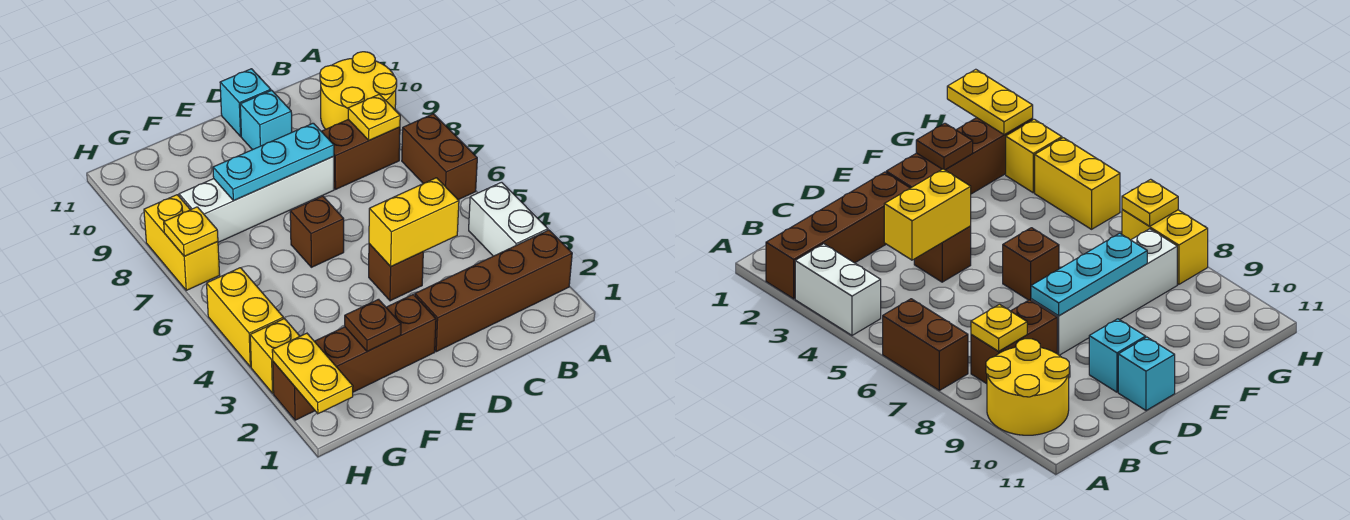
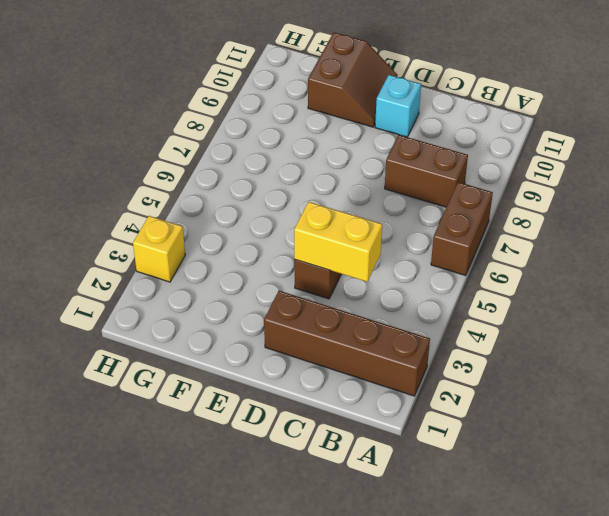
brown slope E10:F11 level 1 top F -> none
none -> white brick A3:A4 level 1
none -> yellow round brick A9:B10 level 1
none -> white brick D8:G8 level 1

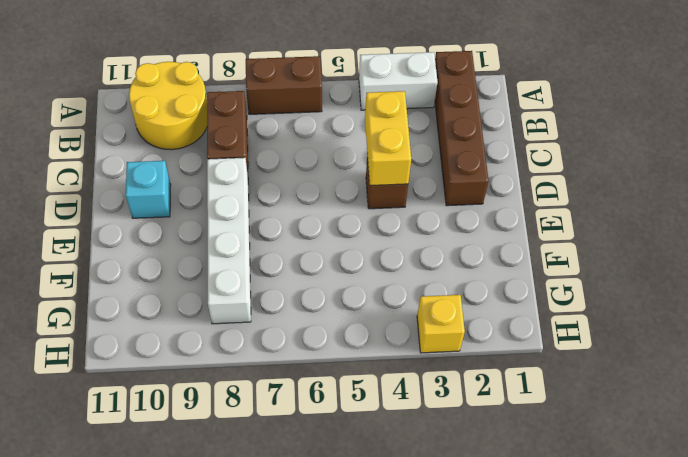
none -> cyan brick D11 level 1
none -> brown brick E2:H2 level 1
none -> brown brick E6 level 1

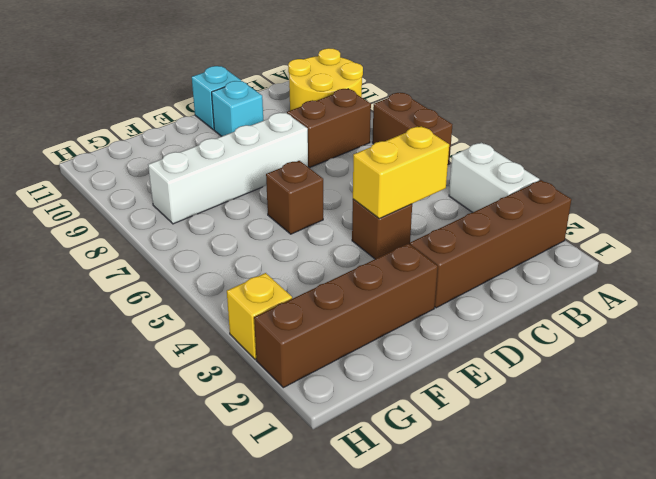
none -> yellow brick H4:H5 level 1
none -> yellow brick H7:H8 level 1
none -> yellow plate B8 level 2

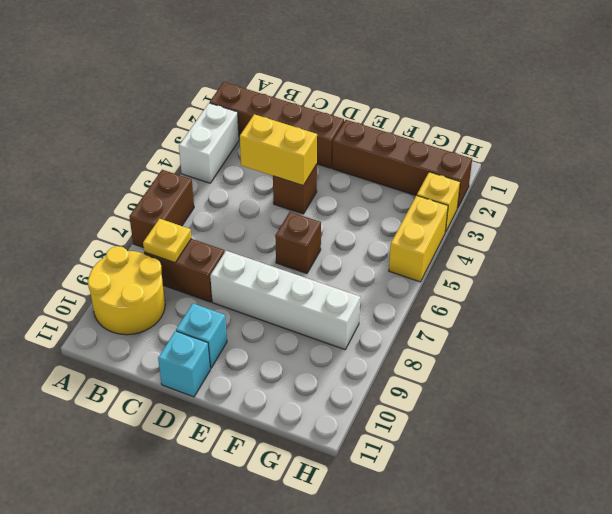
none -> yellow brick H7:H8 level 1
none -> cyan plate D8:F8 level 2
none -> brown plate F2 level 2

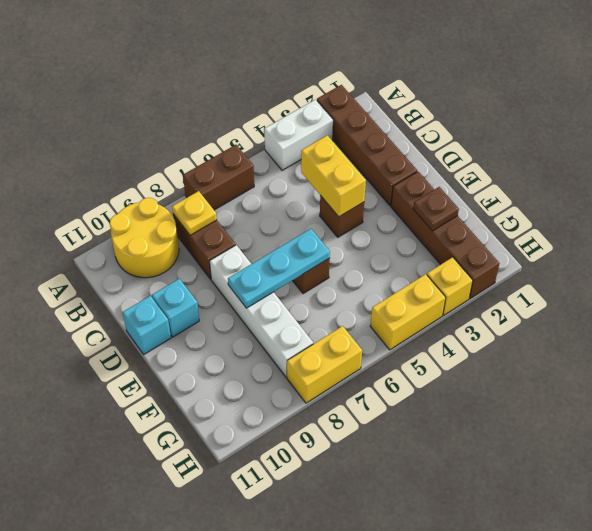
cyan plate E6:E8 level 2 -> cyan plate D8:F8 level 2
none -> yellow plate H1:H2 level 2
none -> yellow plate H7 level 2

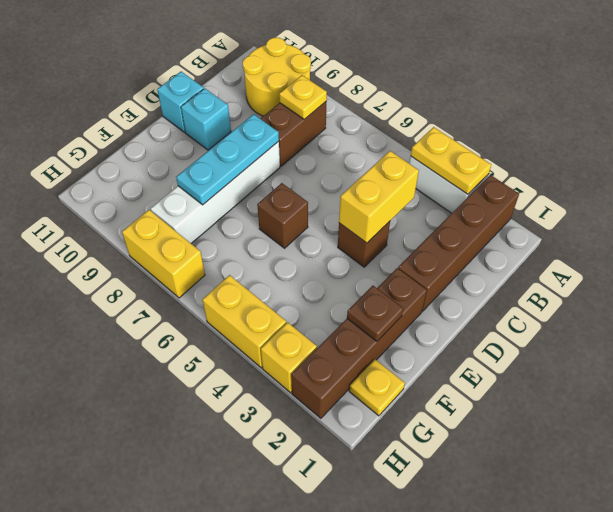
yellow plate A3:A4 level 2 -> yellow plate H1:H2 level 2
yellow plate G1 level 1 -> yellow plate H7 level 2
none -> brown brick A6:A7 level 1

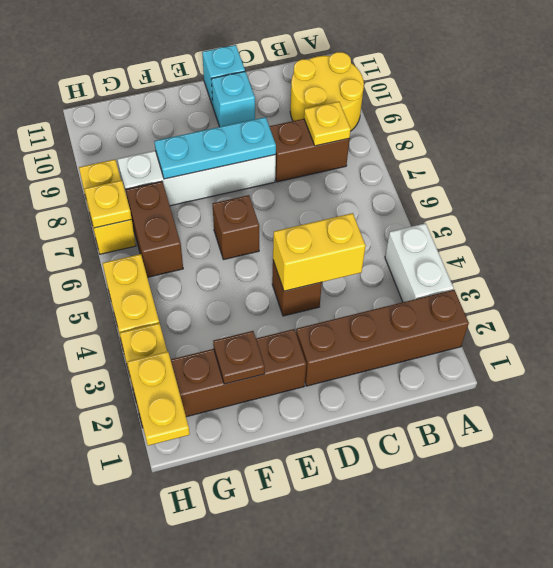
brown brick G6:G7 level 1 -> brown brick A6:A7 level 1

